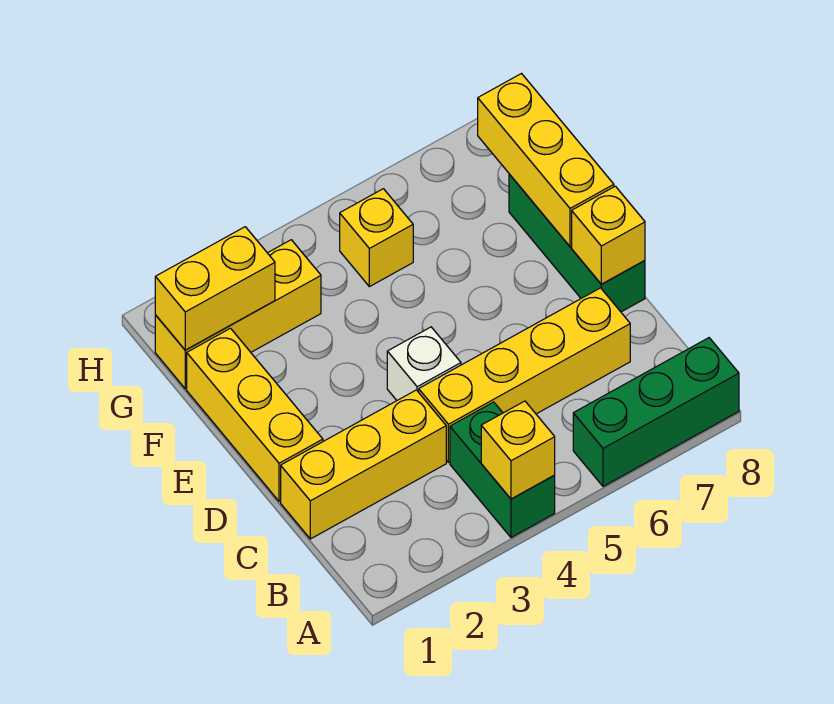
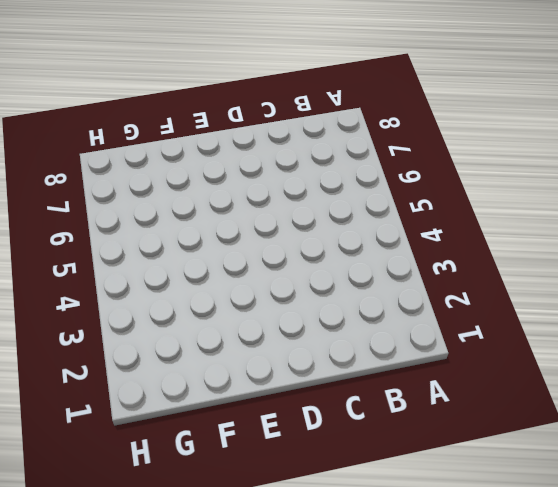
none -> green brick A4:B4 level 1
none -> green brick A6:A8 level 1
none -> yellow brick C1:C3 level 1

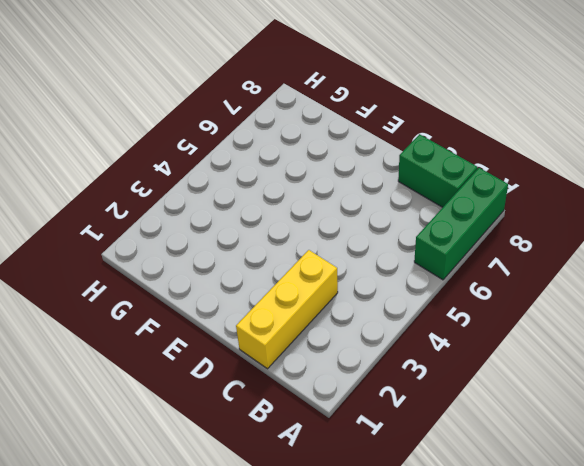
green brick B8:C8 level 1 -> green brick A4:B4 level 1
none -> yellow brick C4:C7 level 1
none -> yellow brick D1:F1 level 1
none -> white brick D4 level 1

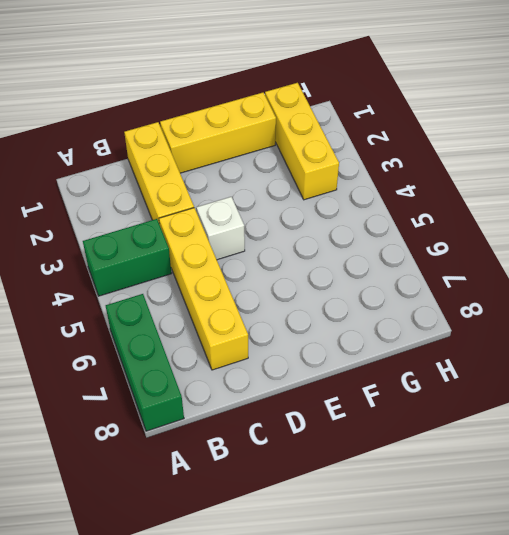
none -> green brick D8:F8 level 1
none -> yellow brick G5 level 1
none -> yellow brick A4 level 2

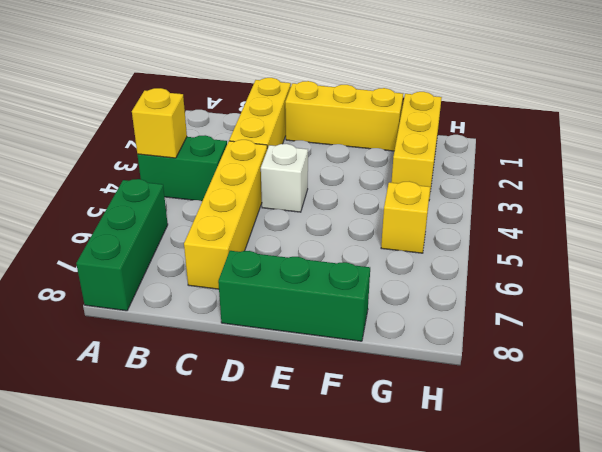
none -> yellow brick D8 level 2
none -> yellow brick E8:G8 level 2
none -> yellow brick G1:G2 level 2

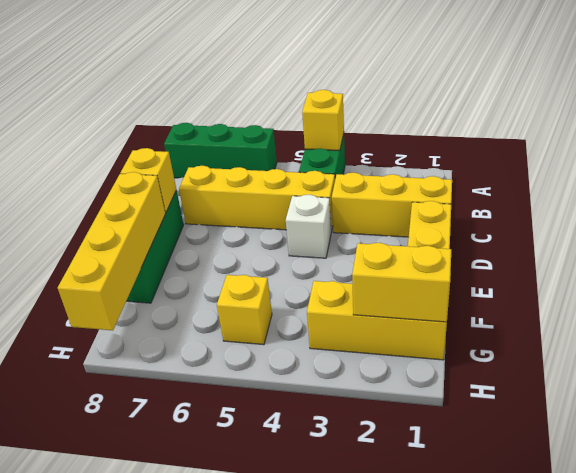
yellow brick E8:H8 level 2 -> yellow brick E8:G8 level 2

